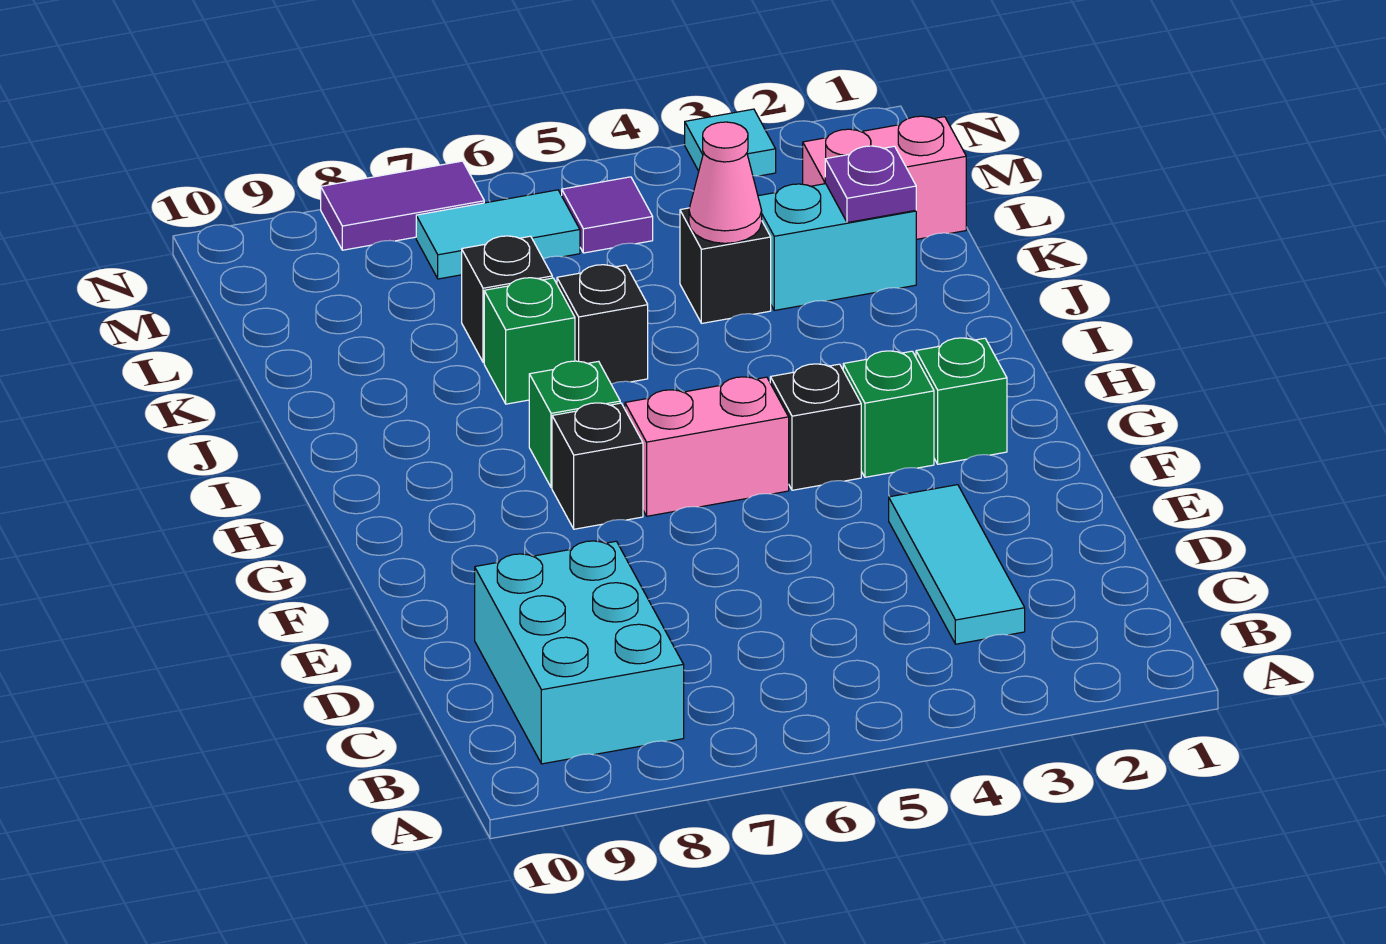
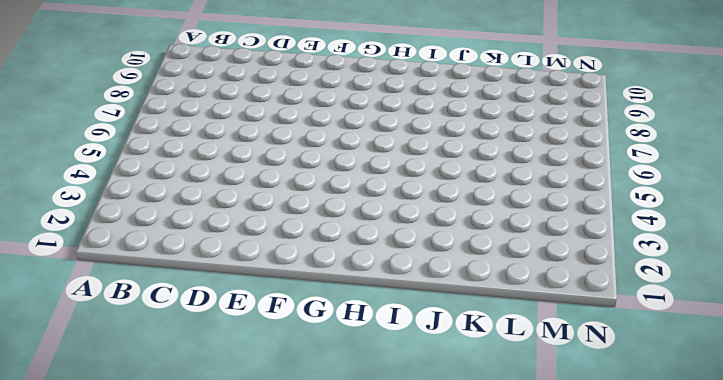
none -> cyan brick B8:D9 level 1
none -> cyan tile C3:E3 level 1
none -> green brick G2 level 1

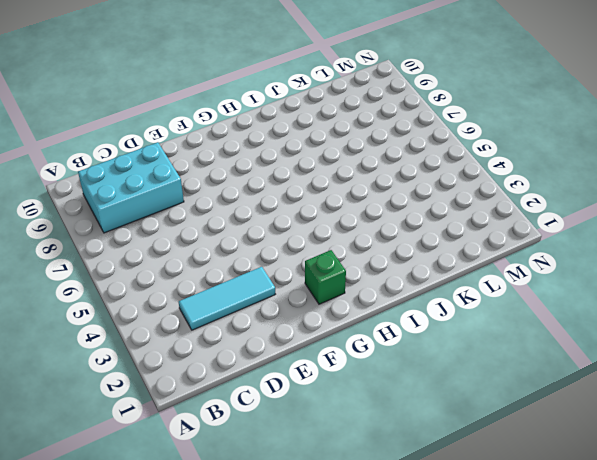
none -> green brick G3 level 1
none -> black brick G4 level 1
none -> pink brick G5:G6 level 1

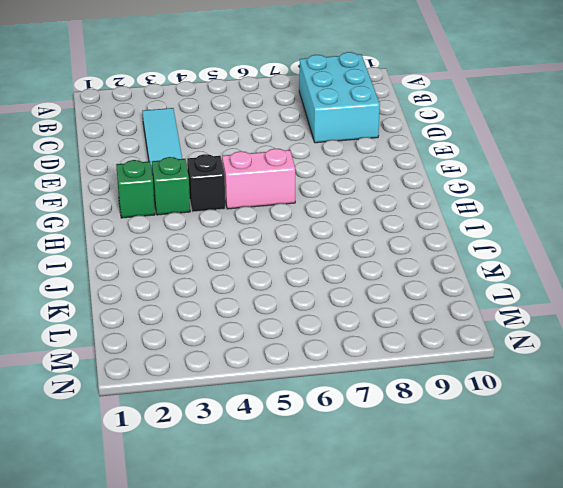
none -> black brick G7 level 1
none -> green brick H7 level 1
none -> black brick J6 level 1

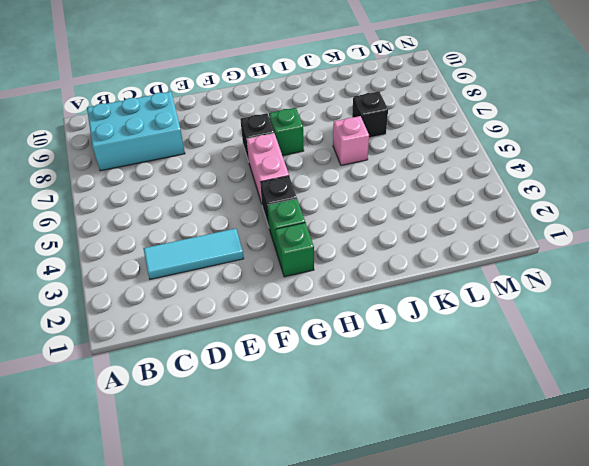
pink brick J6 level 1 -> black brick J6 level 1
none -> green brick J7 level 1
none -> cyan brick K2:K3 level 1
none -> black brick K4 level 1

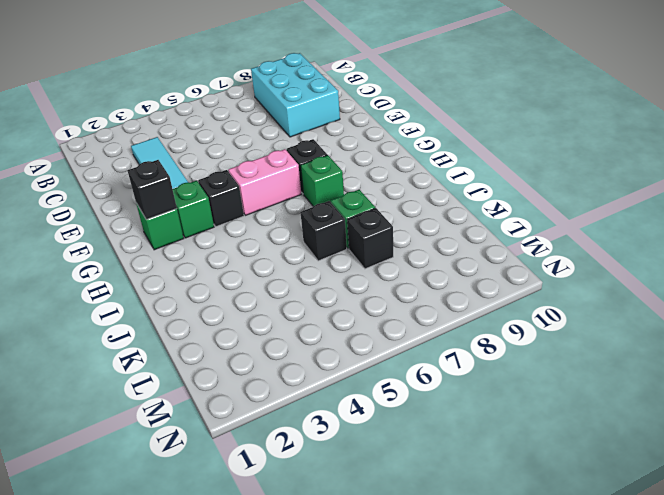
black brick G2 level 2 -> black brick K4 level 1
none -> cyan brick K2:K3 level 1
none -> pink brick L1:L2 level 1
none -> purple tile M5 level 1

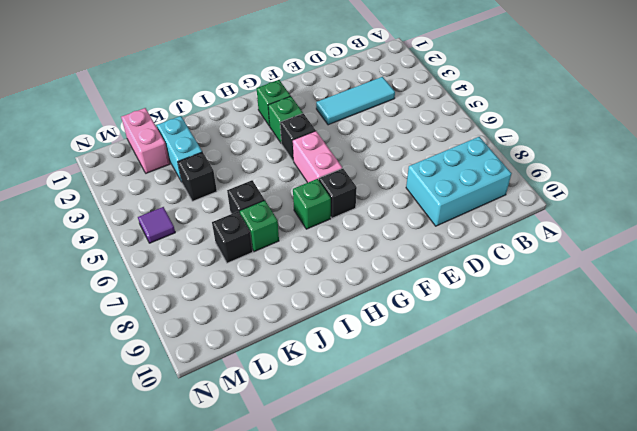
none -> cyan tile M6:M7 level 1
none -> cyan tile N3 level 1
none -> purple tile N7:N8 level 1

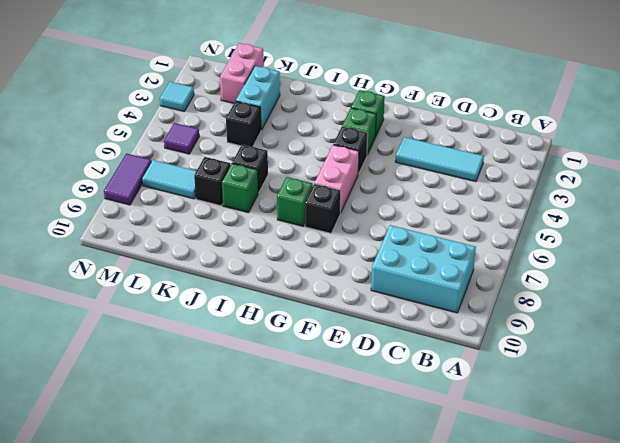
cyan tile L7:M7 level 1 -> cyan tile M6:M7 level 1
none -> purple plate K2 level 2
none -> pink cone K4 level 2

